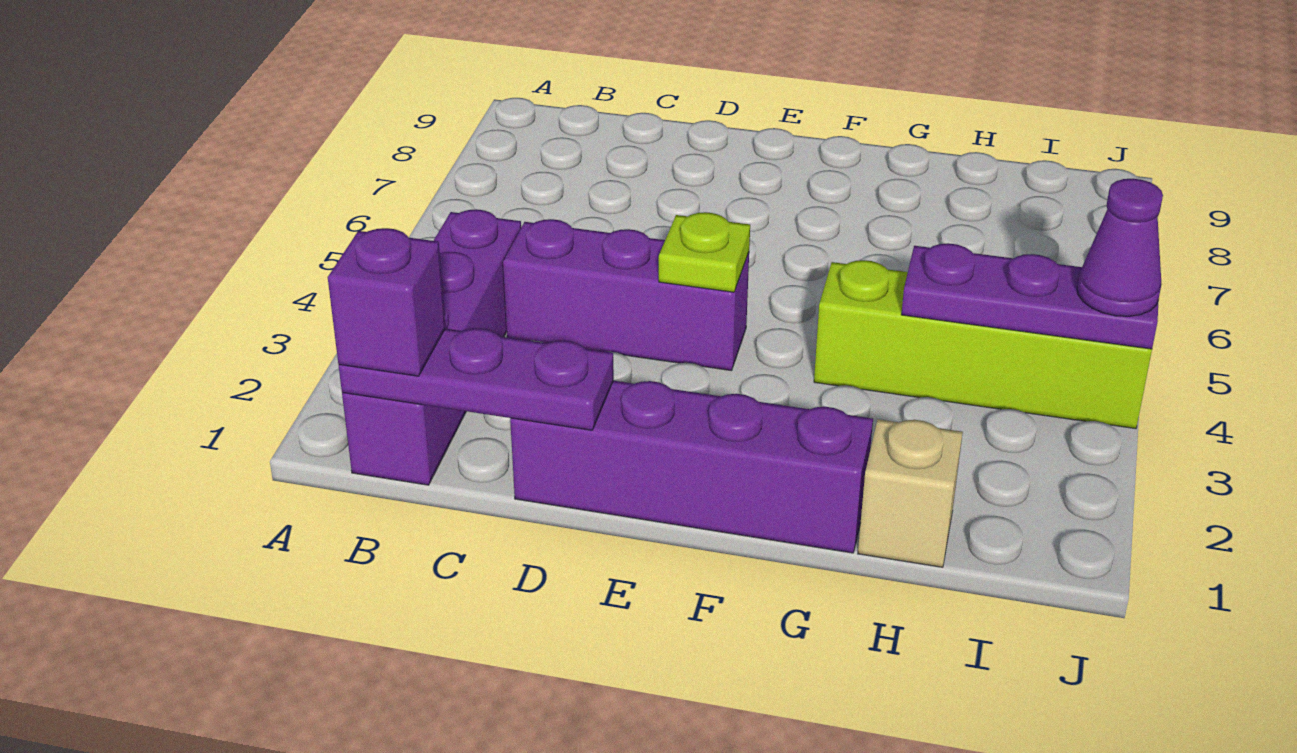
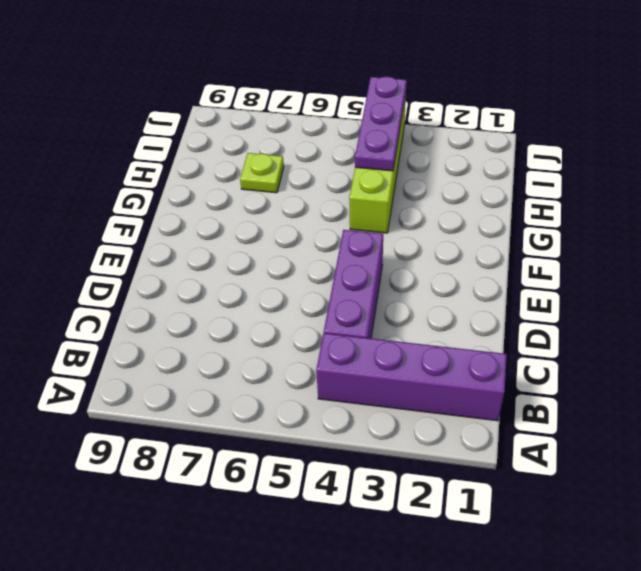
lime plate H7 level 1 -> lime plate E4 level 2
none -> purple brick D1:G1 level 1
none -> tan brick H1 level 1

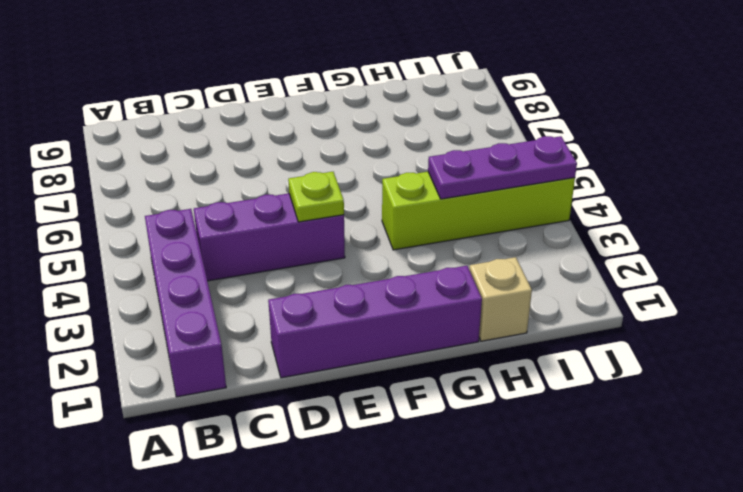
none -> purple plate B1:D1 level 2
none -> purple brick B1 level 3

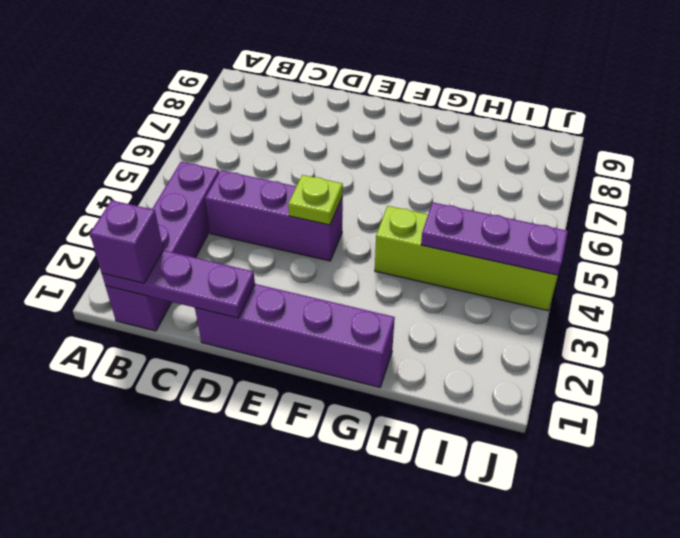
none -> tan brick H1 level 1
none -> purple cone J4 level 3

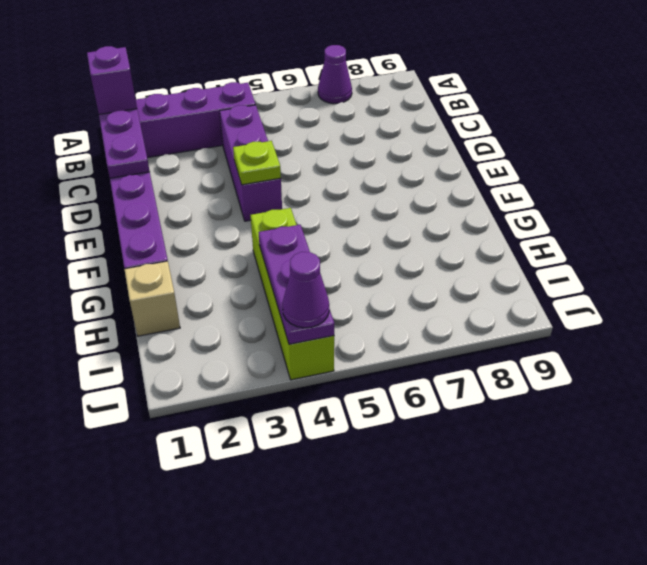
purple cone A7 level 1 -> none

